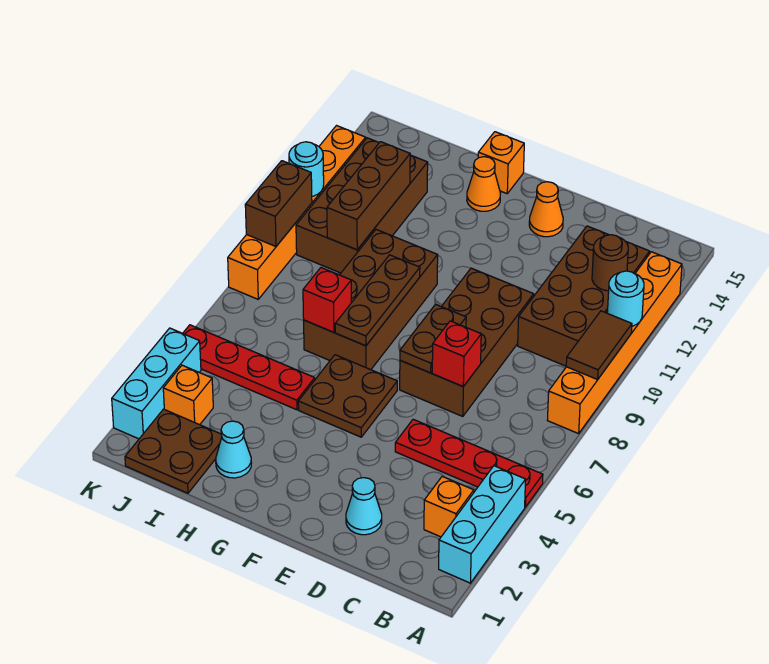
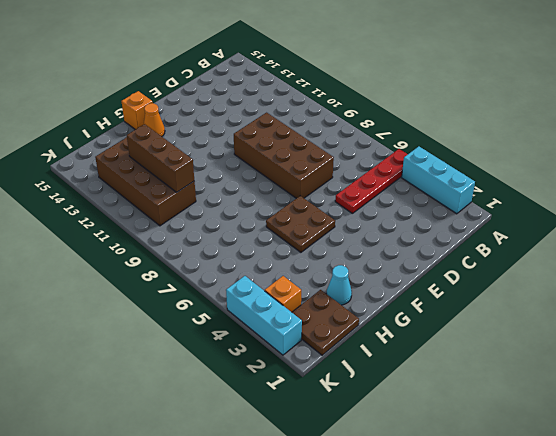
none -> orange brick A8:A13 level 1
none -> orange brick B3 level 1
none -> brown brick B10:C13 level 1

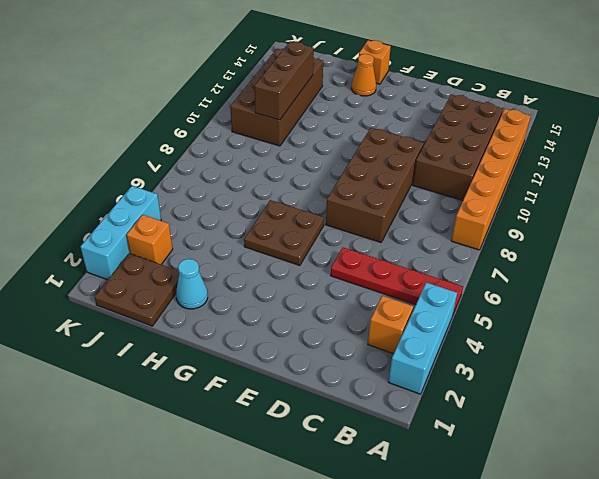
none -> cyan cone D2 level 1
none -> orange cone E14 level 1
none -> brown brick G7:H10 level 1

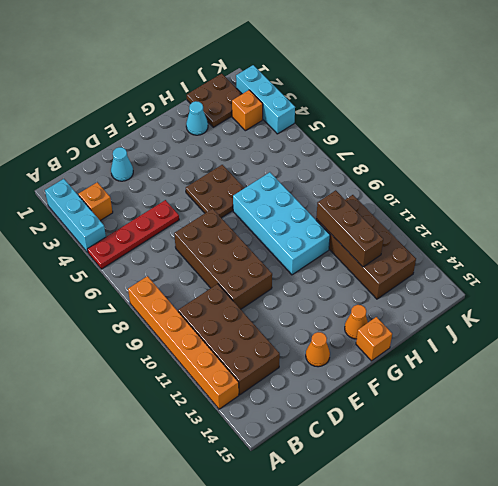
cyan brick G7:H10 level 1 -> brown brick G7:H10 level 1
none -> red plate H5:K5 level 1
none -> orange brick K8:K13 level 1
none -> brown tile A9:A10 level 2

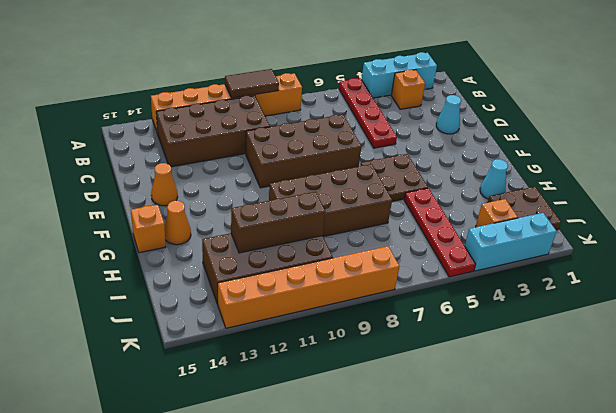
none -> cyan round brick A11 level 2
none -> brown round brick B12 level 2
none -> red brick D7 level 2

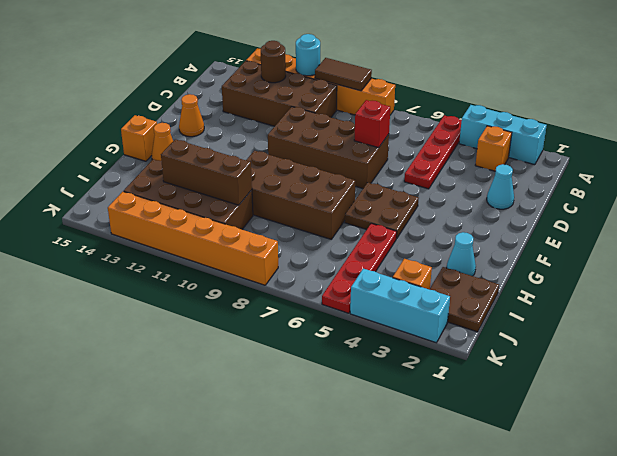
none -> brown plate E7:E8 level 2
none -> brown plate G7:G9 level 2
none -> red brick H7 level 2

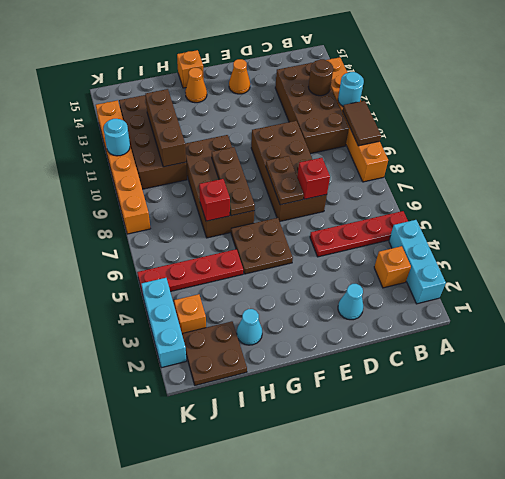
none -> brown brick K9:K10 level 2

